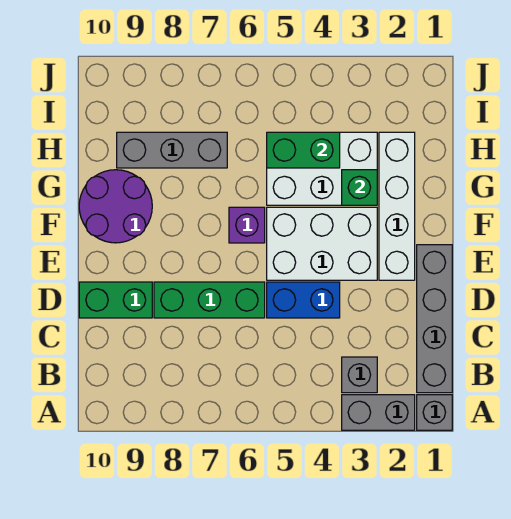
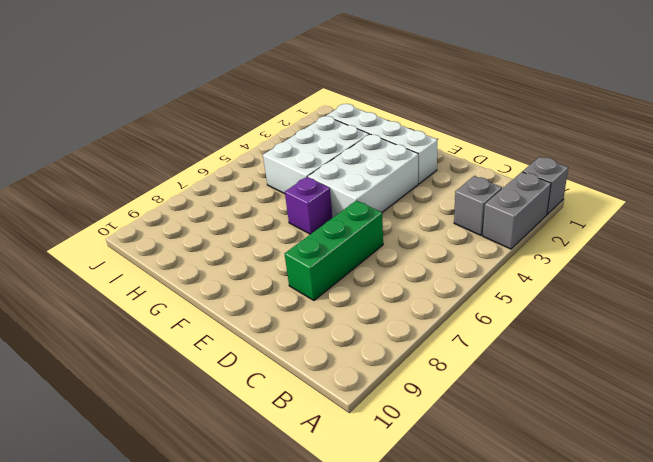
none -> grey brick B1:E1 level 1
none -> blue brick D4:D5 level 1
none -> green brick D9:D10 level 1

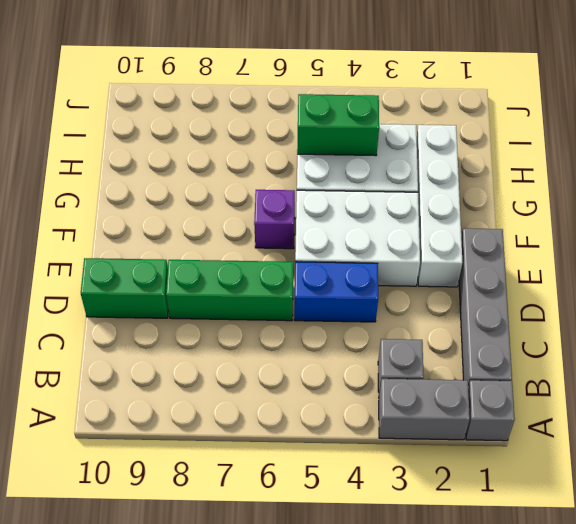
none -> purple round brick F9:G10 level 1
none -> grey brick H7:H9 level 1
none -> green brick G3 level 2

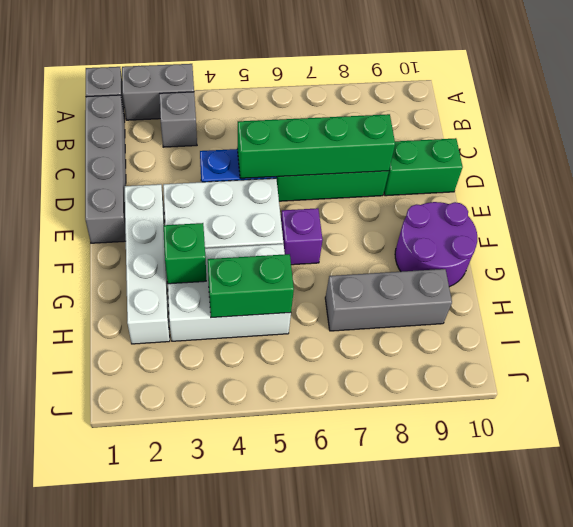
green brick D5:D8 level 2 -> none

